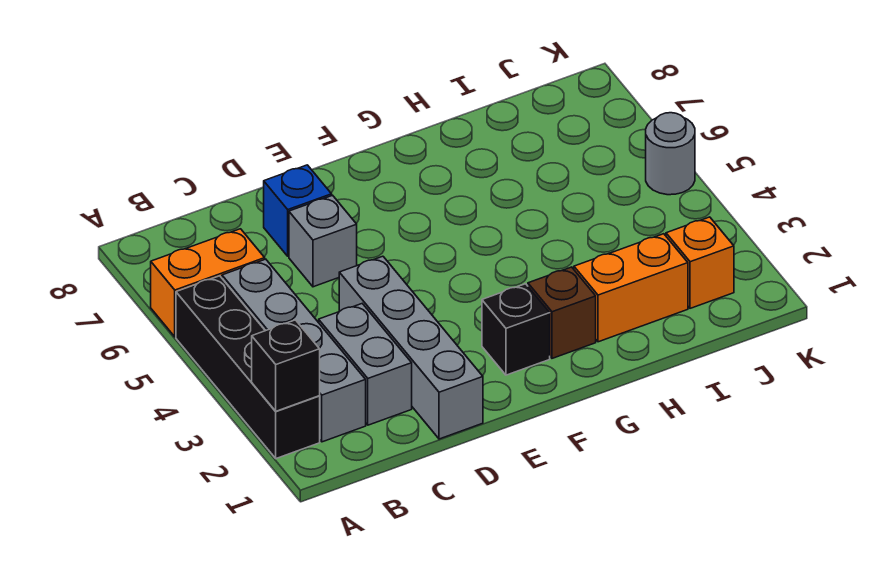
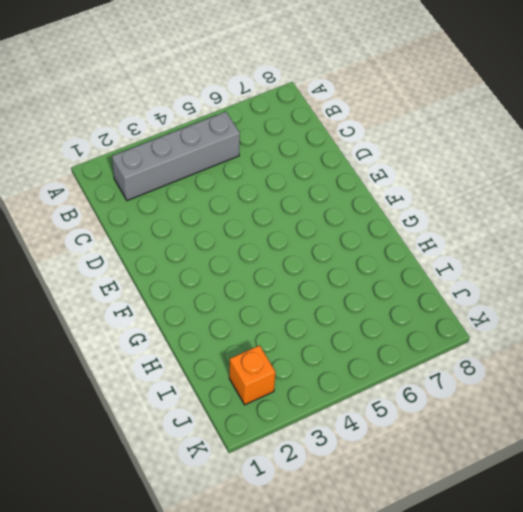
none -> black brick A2:A5 level 1
none -> orange brick A6:B6 level 1
none -> grey brick C2:C3 level 1

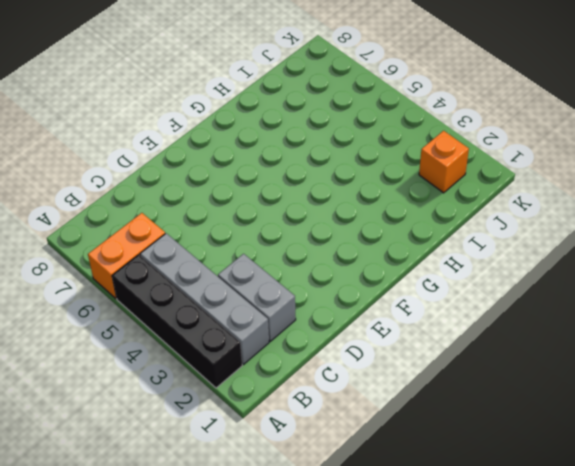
none -> grey brick D1:D4 level 1
none -> grey brick D6 level 1
none -> blue brick D7 level 1

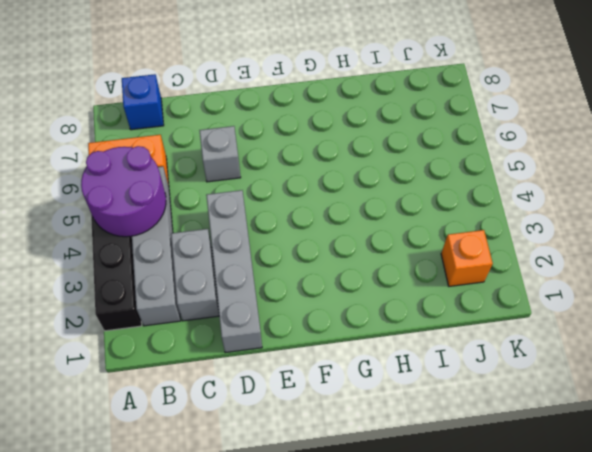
purple round brick A4:B5 level 2 -> none
blue brick B8 level 1 -> blue brick D7 level 1
none -> black brick F2 level 1
none -> brown brick G2 level 1
none -> orange brick H2:I2 level 1

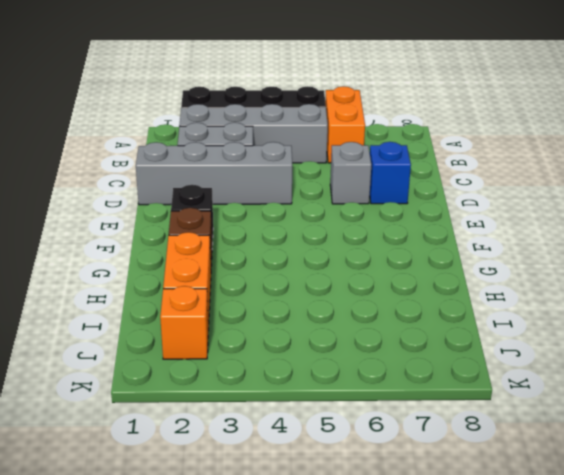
none -> grey round brick K5 level 1
none -> black brick A2 level 2

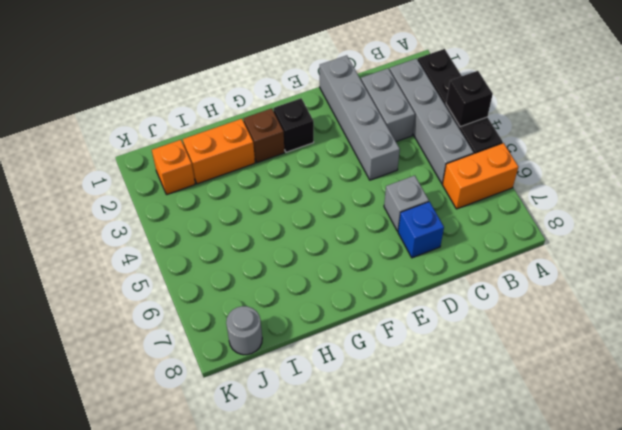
black brick A4 level 2 -> black brick A2 level 2
grey round brick J8 level 1 -> grey round brick K5 level 1

